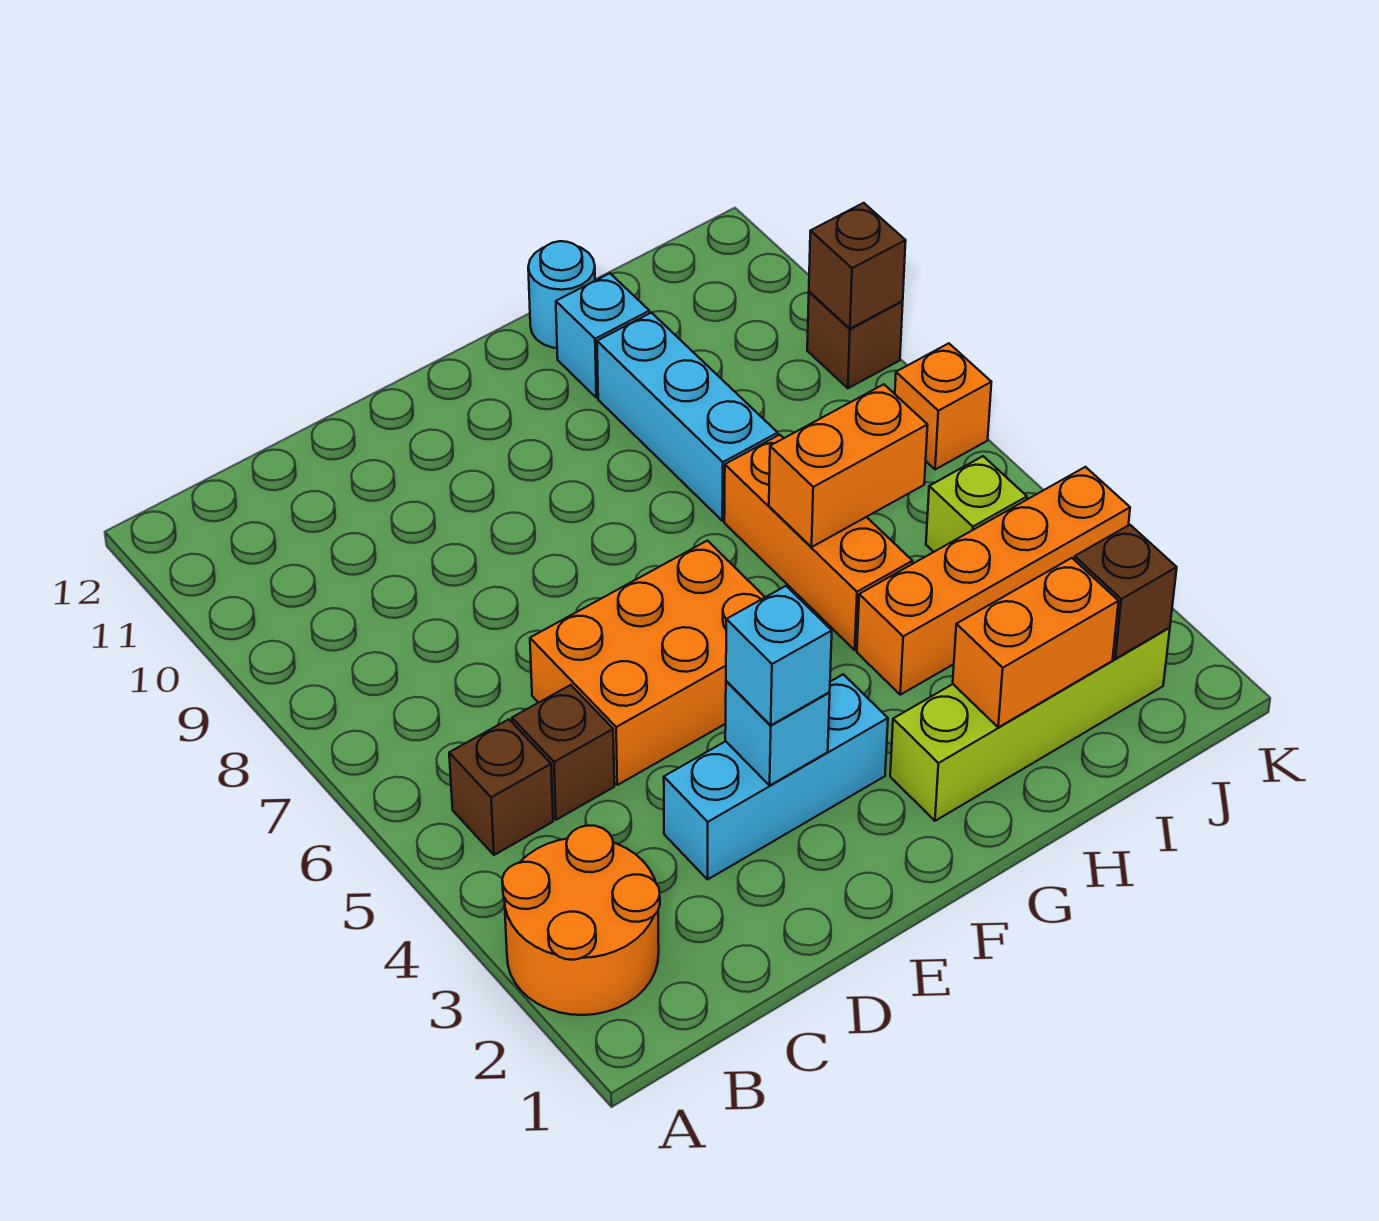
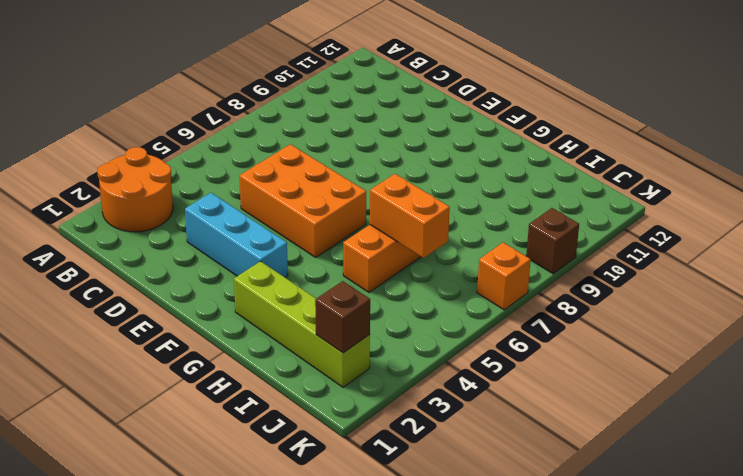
none -> brown brick B5 level 1
none -> brown brick C5 level 1
none -> orange brick H4:K4 level 1

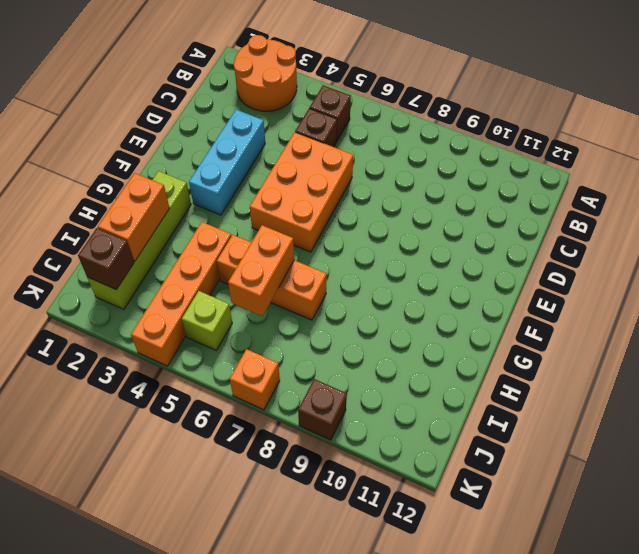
none -> cyan brick H8:H10 level 1
none -> cyan brick H11 level 1
none -> cyan round brick H12 level 1

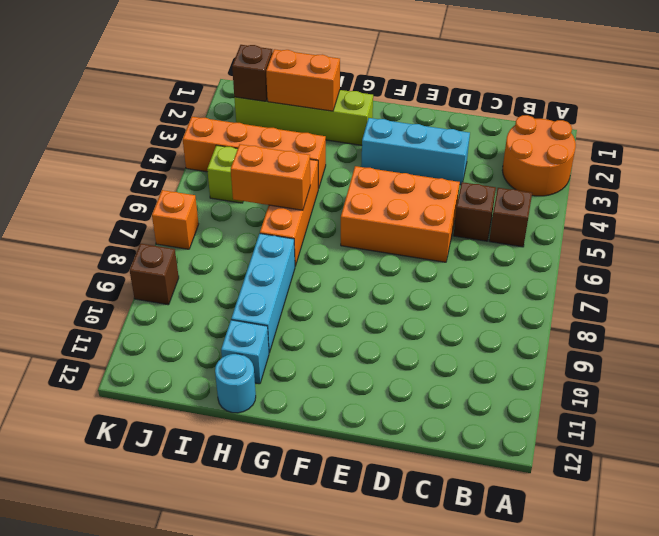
none -> cyan brick E3 level 2
none -> brown brick K9 level 2
none -> cyan brick E3 level 3

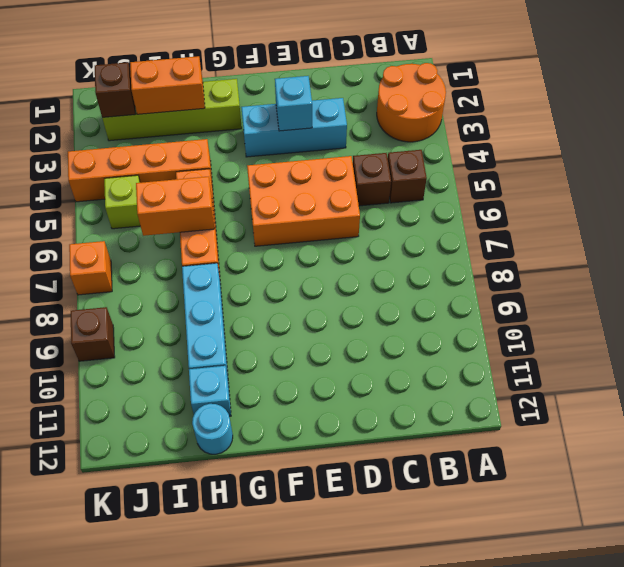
none -> brown brick K9 level 2
none -> cyan brick E3 level 3

